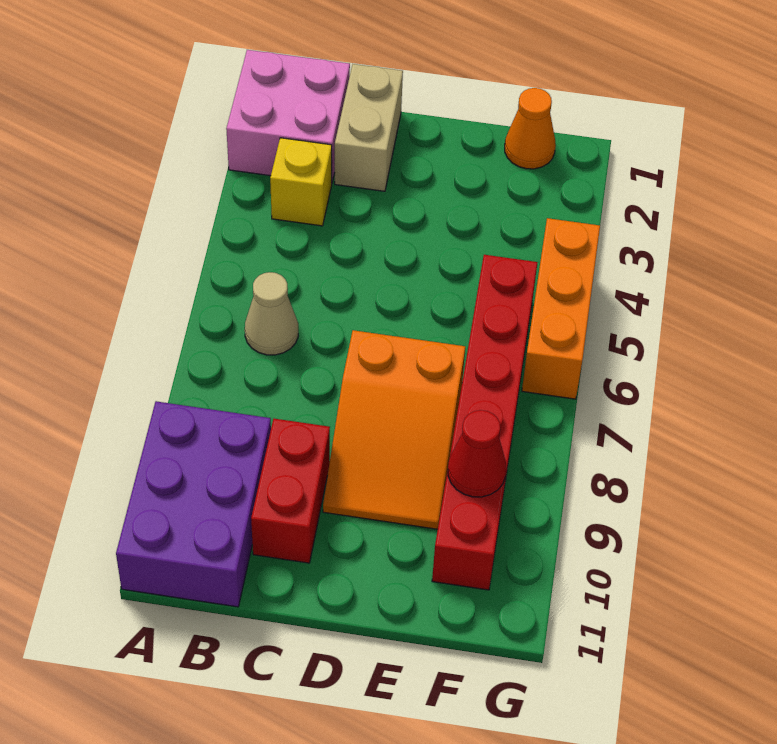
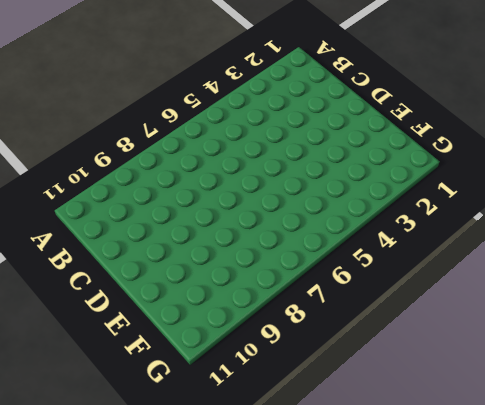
none -> pink brick A1:B2 level 1
none -> purple brick A9:B11 level 1

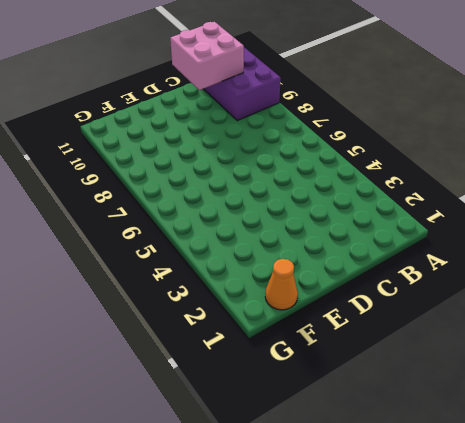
pink brick B10:C11 level 2 -> pink brick A1:B2 level 1
none -> yellow brick B3 level 1
none -> tan cone B6 level 1

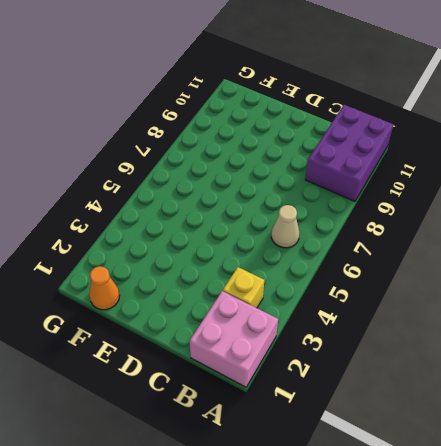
none -> tan brick C1:C2 level 1
none -> red brick C9:C10 level 1

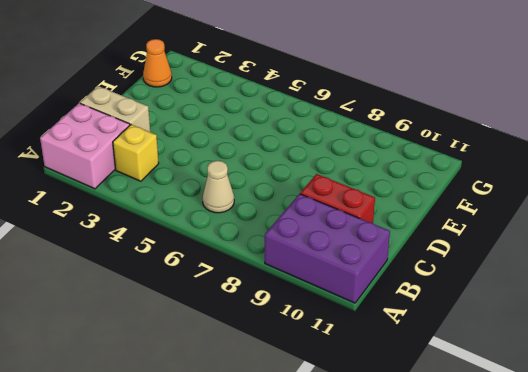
none -> orange slope D7:E9 level 1 top 7
none -> red brick F5:F10 level 1

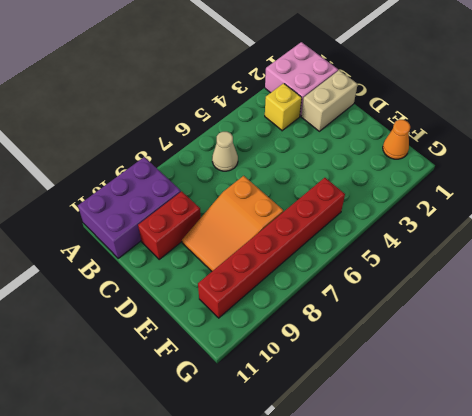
none -> orange brick G4:G6 level 1
none -> red cone F9 level 2

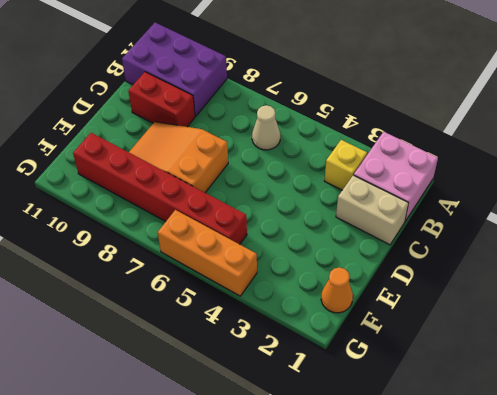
none -> red cone F9 level 2

